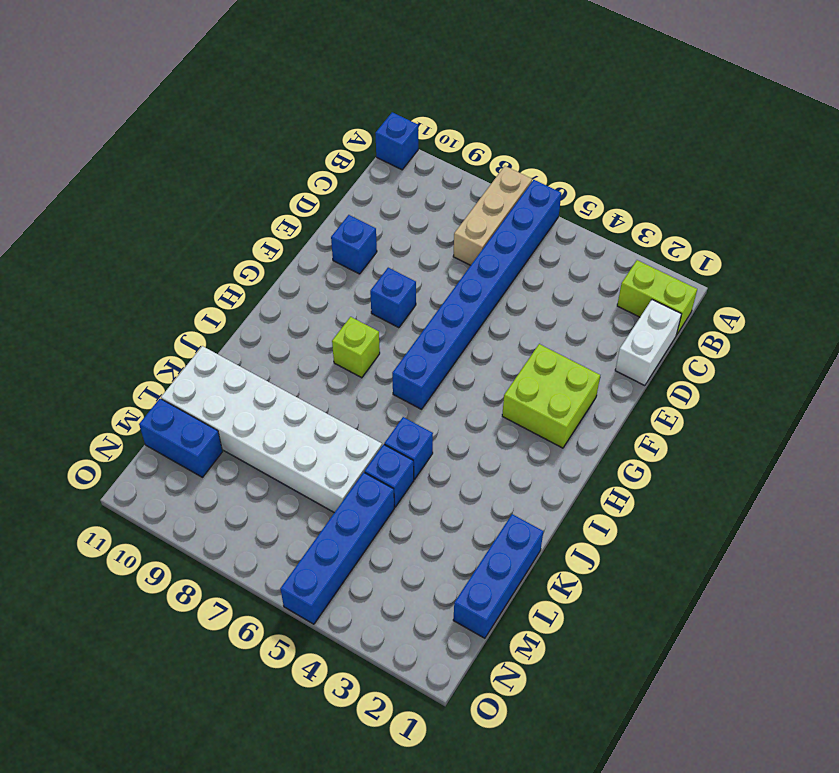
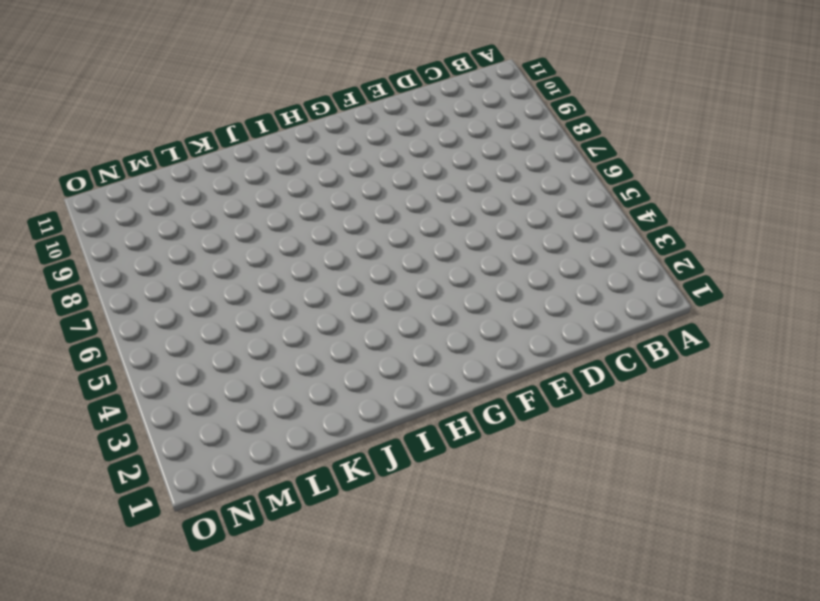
none -> blue brick A6:H6 level 1
none -> tan brick A7:C7 level 1
none -> blue brick A11 level 1

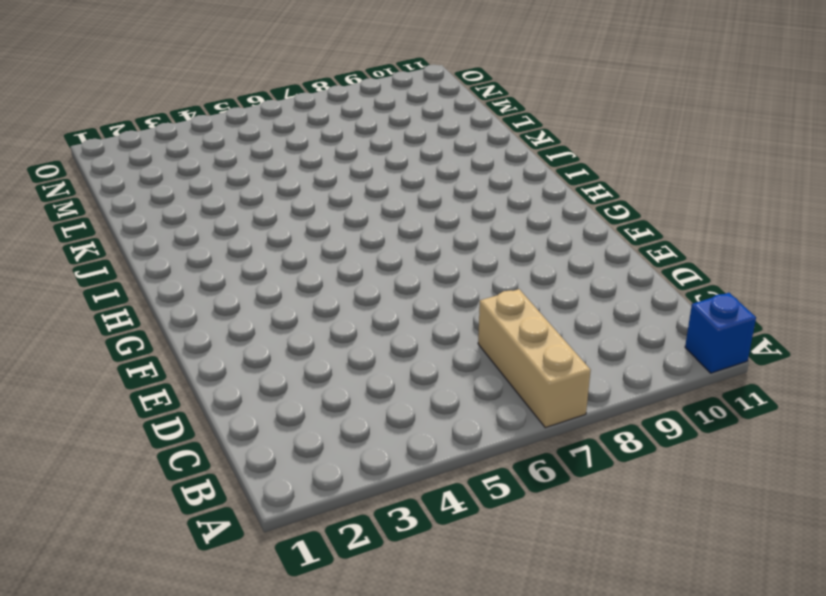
none -> blue brick A6:H6 level 1
none -> lime brick B1:B2 level 1
none -> white brick C1:D1 level 1

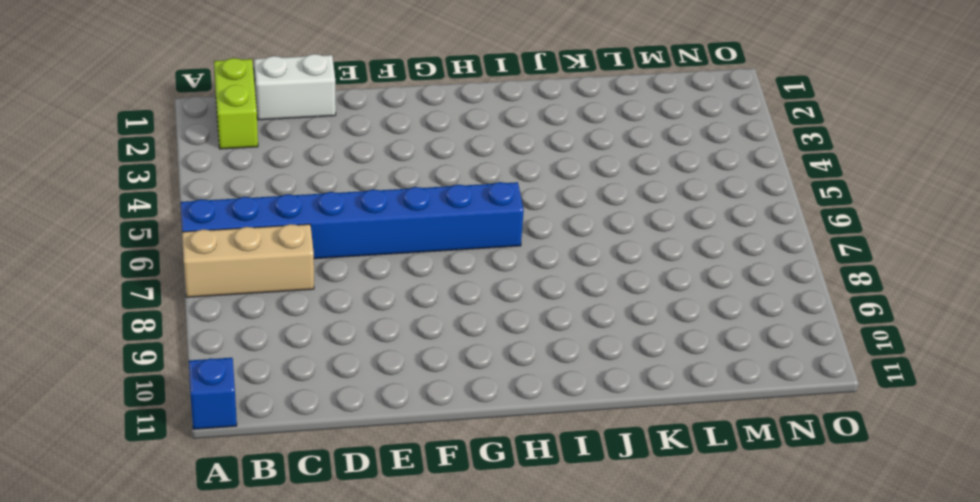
none -> blue brick E10 level 1
none -> lime brick F2:G3 level 1
none -> blue brick F8 level 1

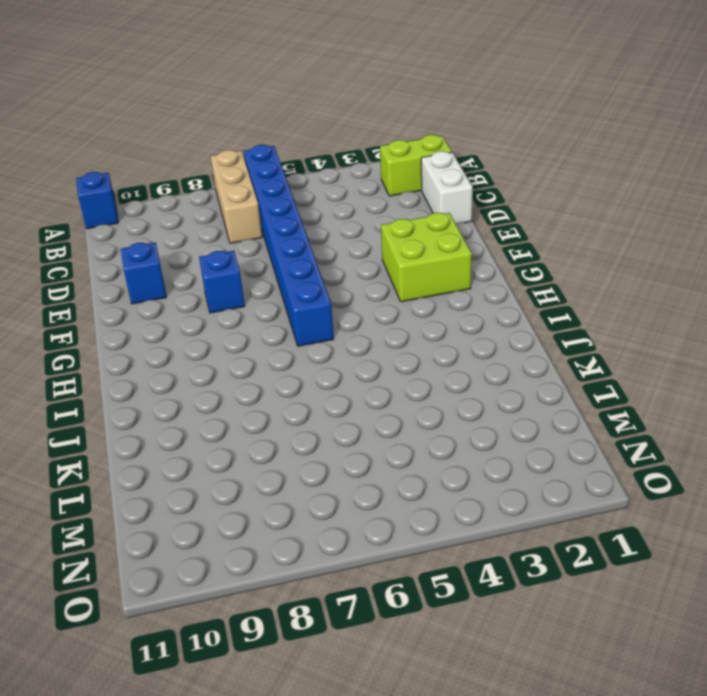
none -> lime brick H8 level 1
none -> blue brick J5 level 1
none -> blue brick K1:M1 level 1

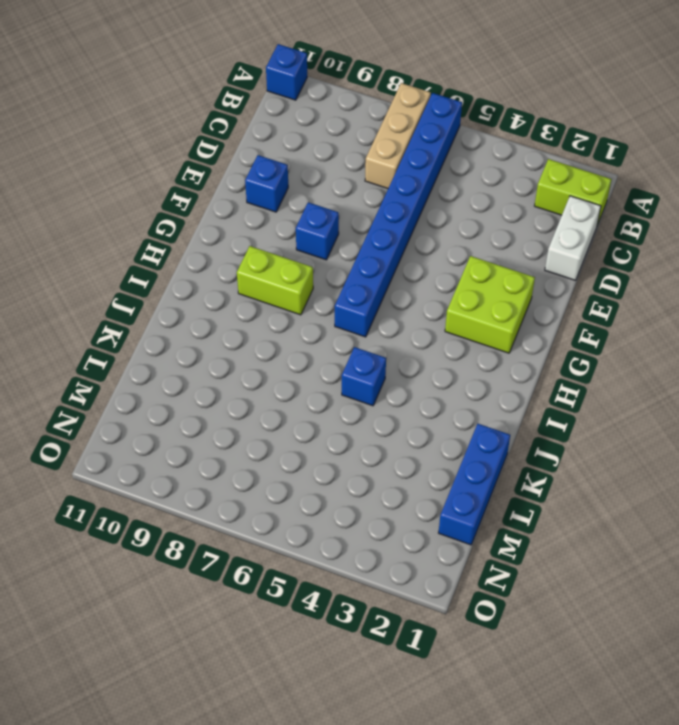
lime brick H8:H9 level 1 -> lime brick H8 level 1
none -> blue brick K5 level 1
none -> white brick K6:L11 level 1
none -> blue brick L5:O5 level 1

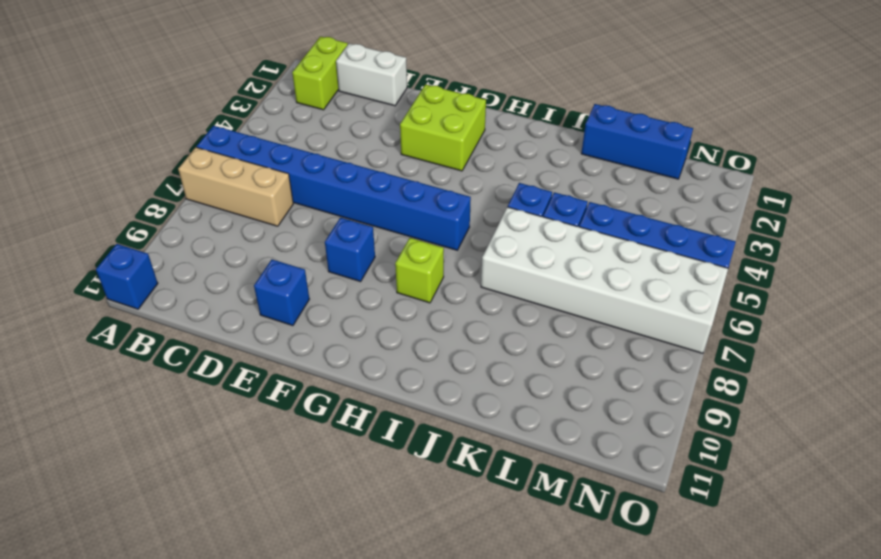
white brick J6:O7 level 1 -> white brick K6:L11 level 1
none -> blue brick M10:M11 level 1

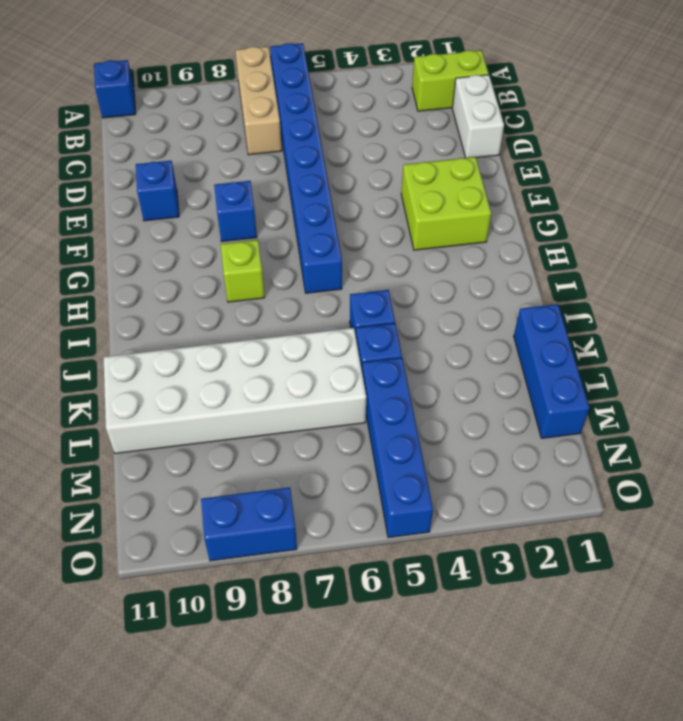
blue brick O8:O9 level 1 -> blue brick M10:M11 level 1

